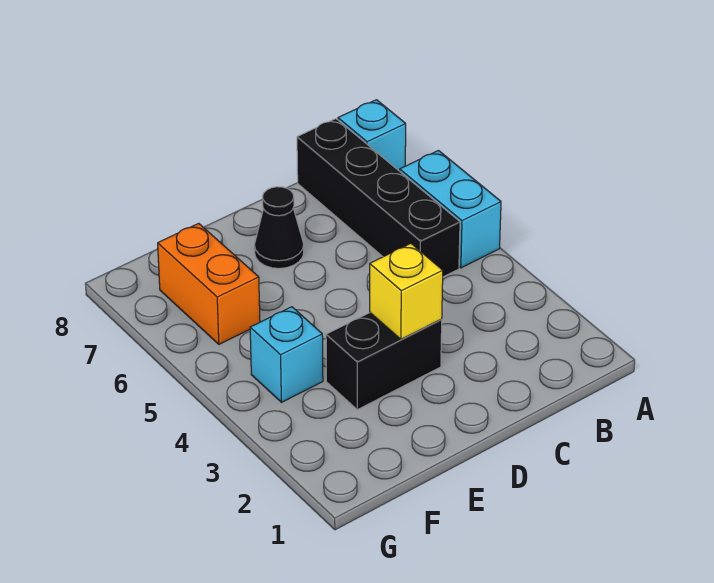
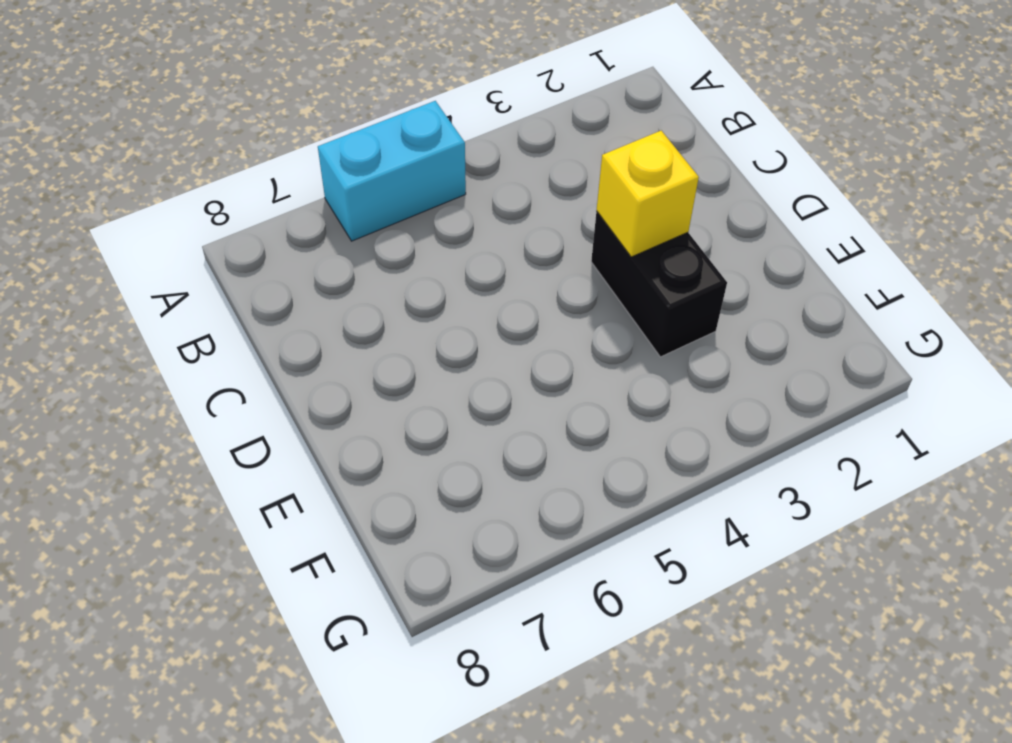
none -> cyan brick A8 level 1
none -> black brick B5:B8 level 1

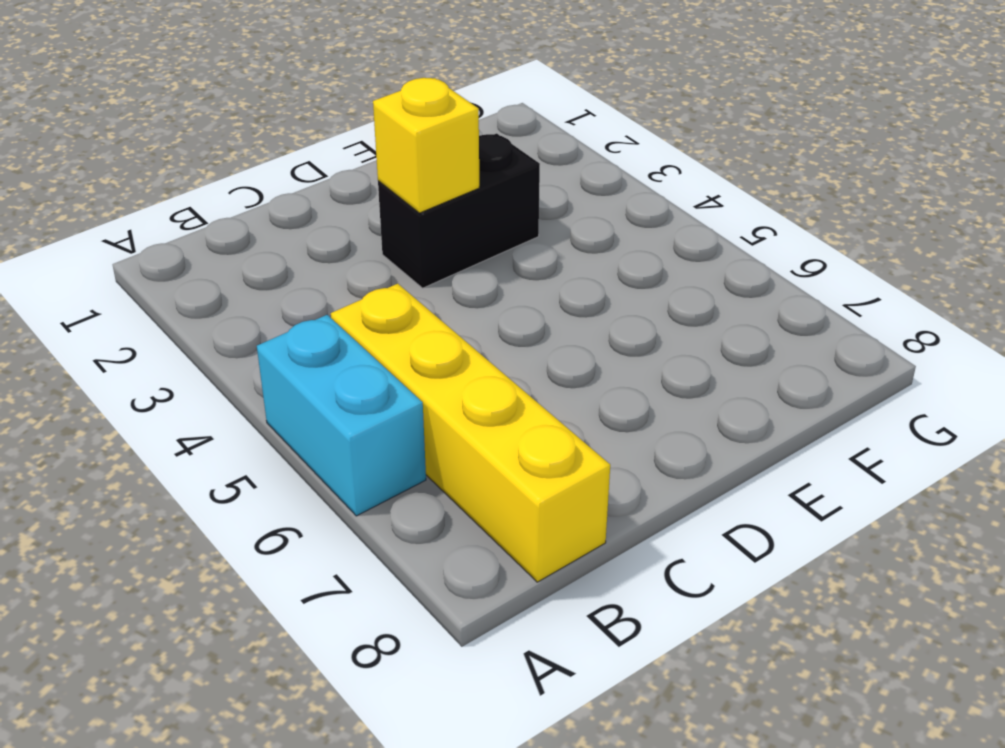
yellow brick B5:B8 level 1 -> black brick B5:B8 level 1
none -> cyan brick A8 level 1
none -> black cone D7 level 1

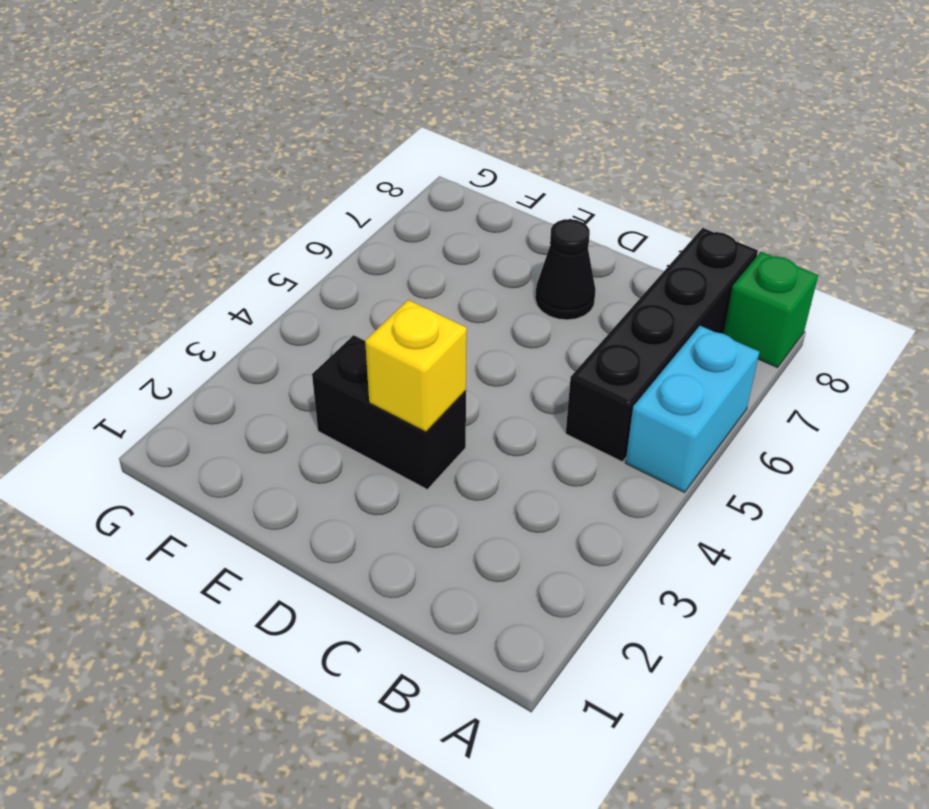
green brick A8 level 1 -> cyan brick A8 level 1
none -> cyan brick F4 level 1
none -> orange brick F6:F7 level 1

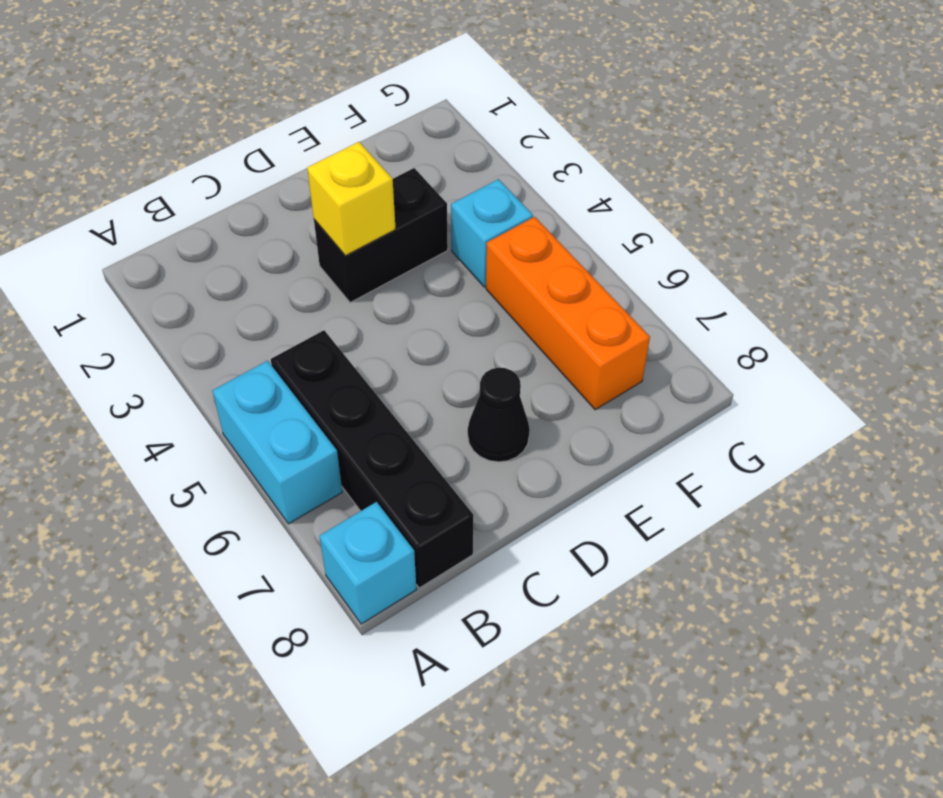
orange brick F5:F7 level 1 -> orange brick F6:F7 level 1

